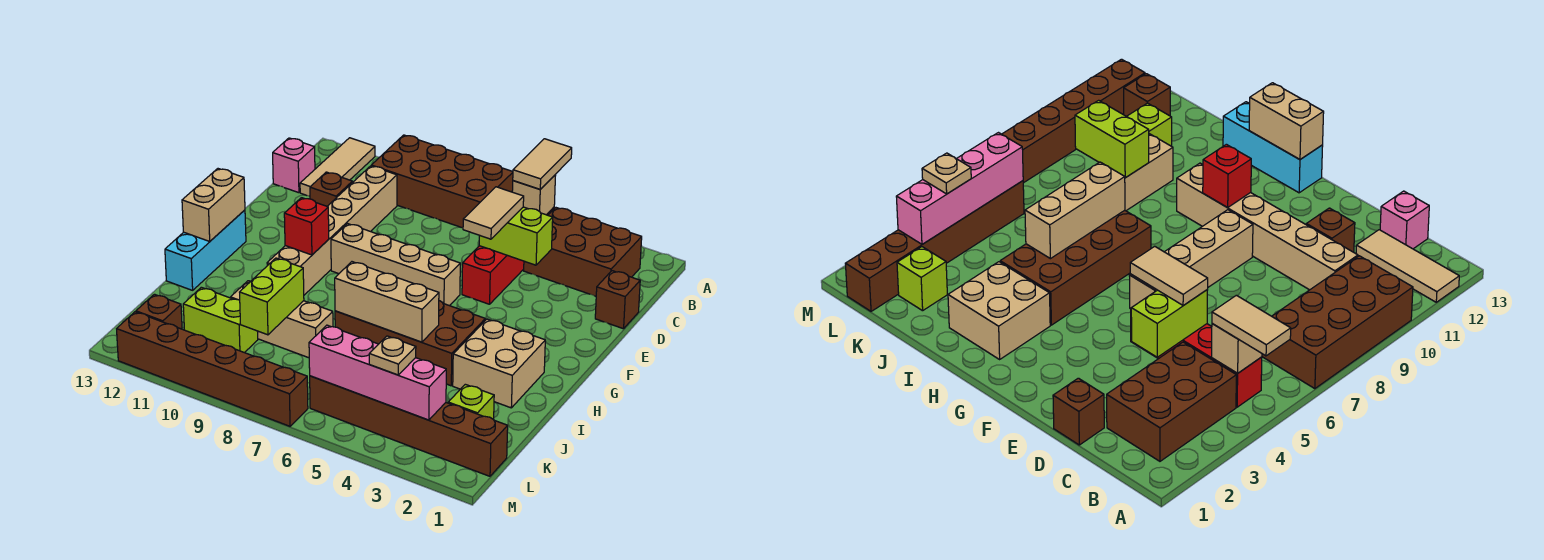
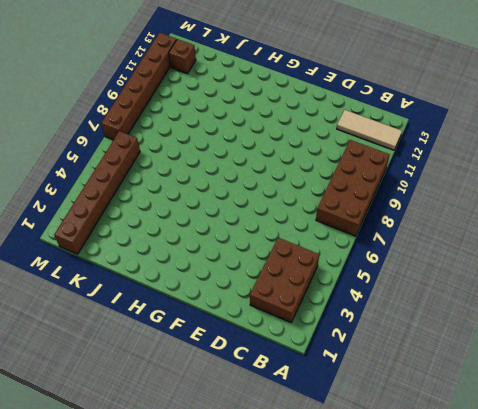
none -> red brick B5:E5 level 1
none -> tan brick C10:H10 level 1
none -> pink brick C13 level 1

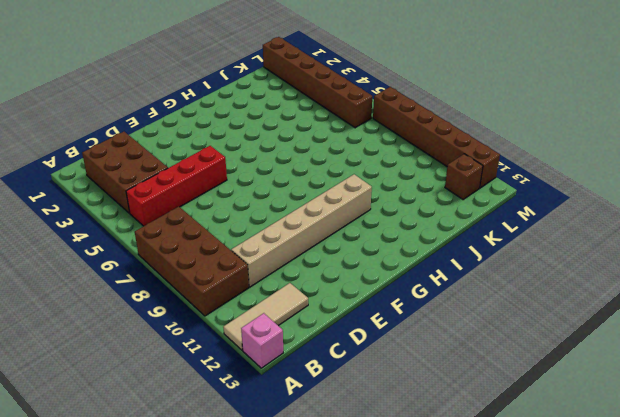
pink brick A13 level 1 -> pink brick C13 level 1
none -> brown brick D1 level 1
none -> brown brick D11 level 1
none -> tan brick F6:F9 level 1

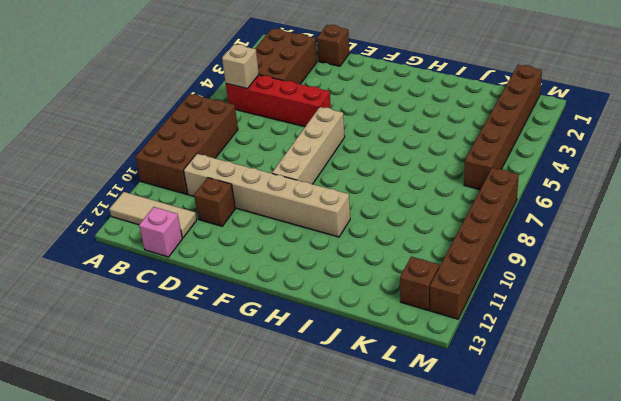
none -> cyan brick G13:I13 level 1
none -> tan brick H2:I3 level 1
none -> brown brick H4:I7 level 1

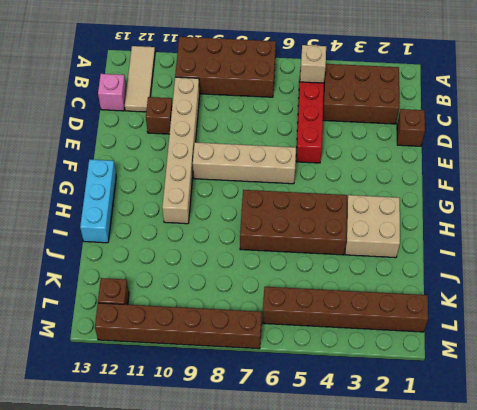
none -> tan brick J8:J10 level 1
none -> lime brick K2 level 1
none -> lime brick K10:K11 level 1

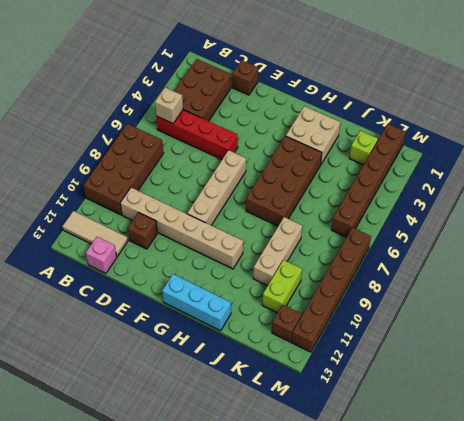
none -> lime brick D4:D5 level 2
none -> red brick G10 level 2
none -> tan brick G13:H13 level 2

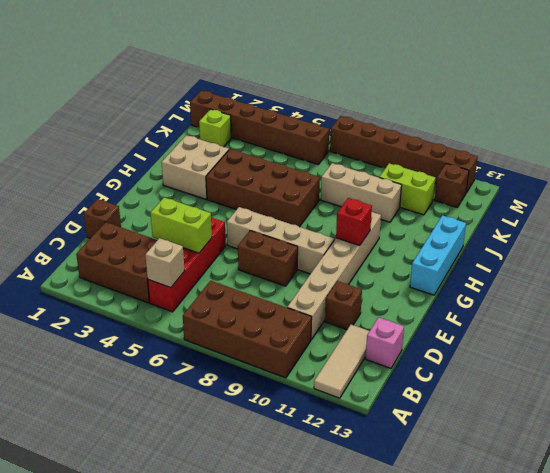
brown brick E7:E8 level 1 -> none
none -> tan brick G13:H13 level 2
none -> tan brick I5:I7 level 2
none -> lime brick J9:K9 level 2

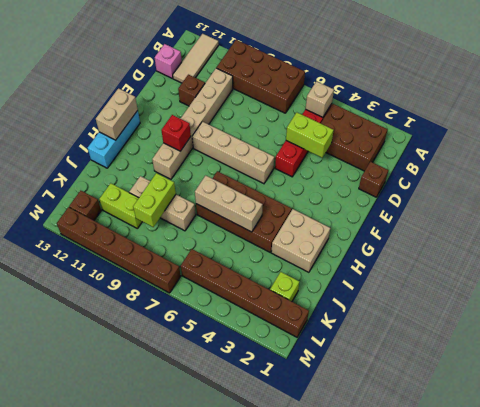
none -> pink brick L3:L6 level 2
none -> tan tile A5:B5 level 3
none -> tan tile D5:E5 level 3

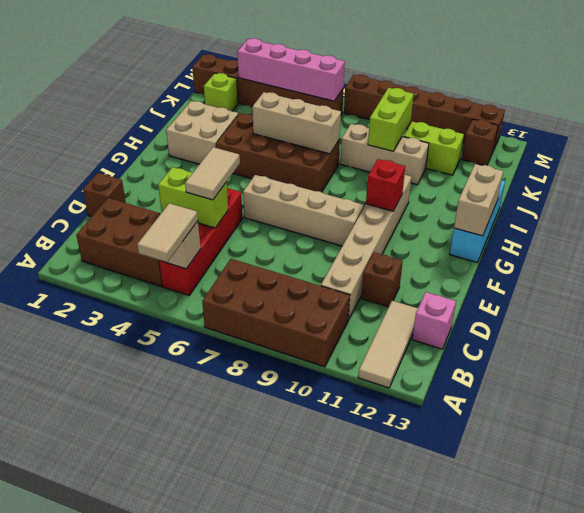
none -> tan plate L4 level 3

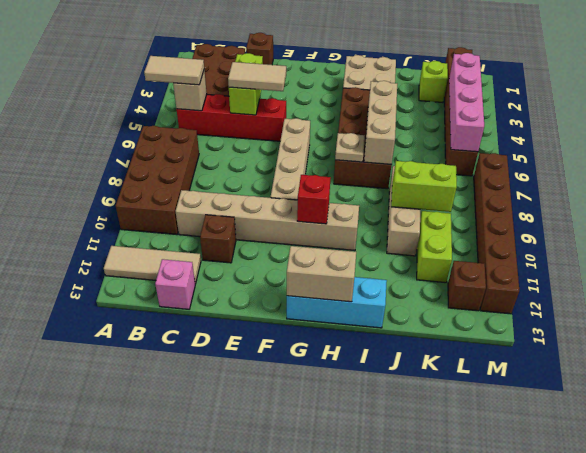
tan plate H7 level 2 -> tan plate L4 level 3

